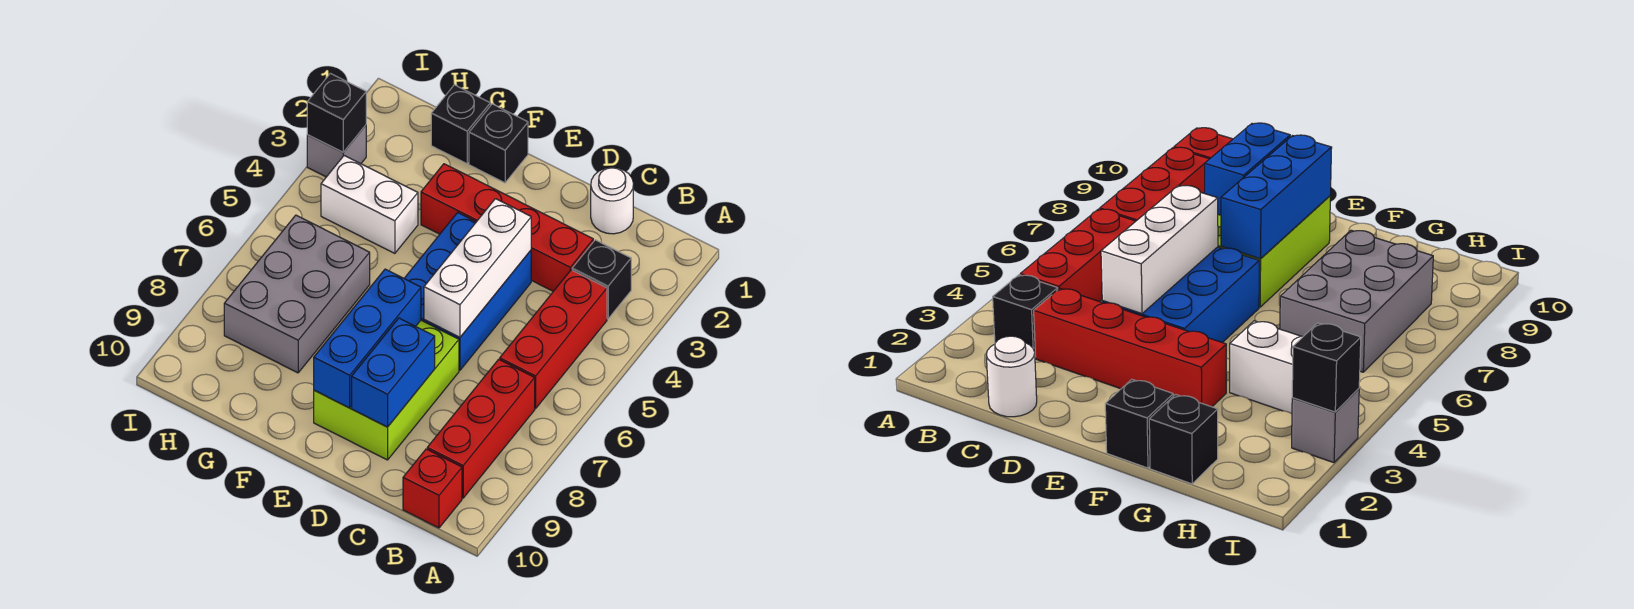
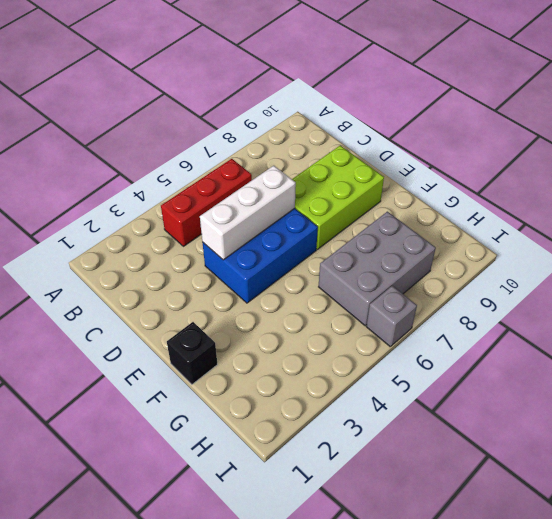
grey brick I6 level 1 -> grey brick I3 level 1
none -> black brick B3 level 1
none -> red brick B7:B9 level 1
none -> red brick B10 level 1

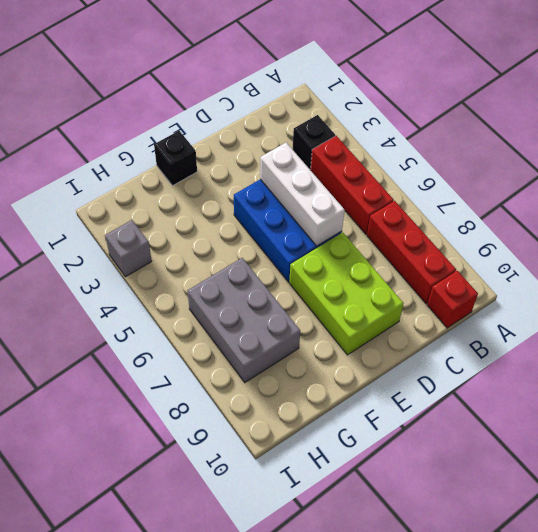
none -> white round brick C1 level 1
none -> red brick C3:F3 level 1
none -> black brick G1 level 1

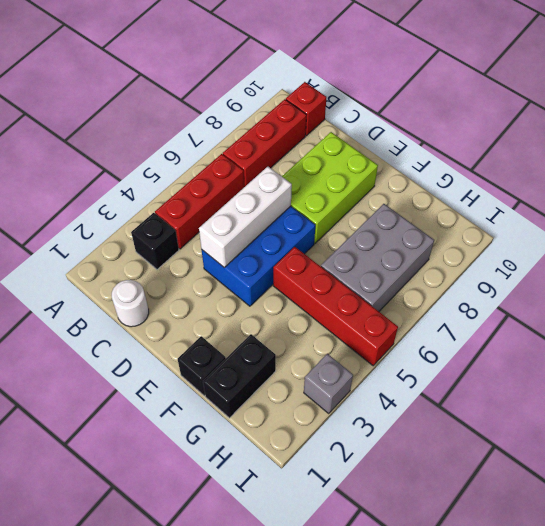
red brick F5:I5 level 1 -> red brick C3:F3 level 1
black brick G1:G2 level 1 -> black brick G1 level 1
none -> white brick G4:H4 level 1
none -> blue brick D8:D9 level 2
none -> blue brick E7:E9 level 2

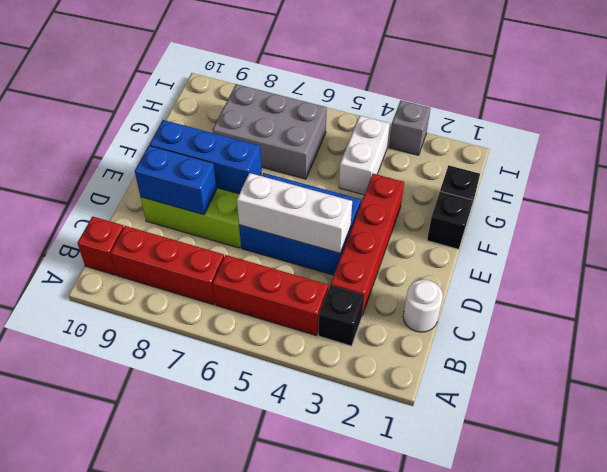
none -> black brick I3 level 2

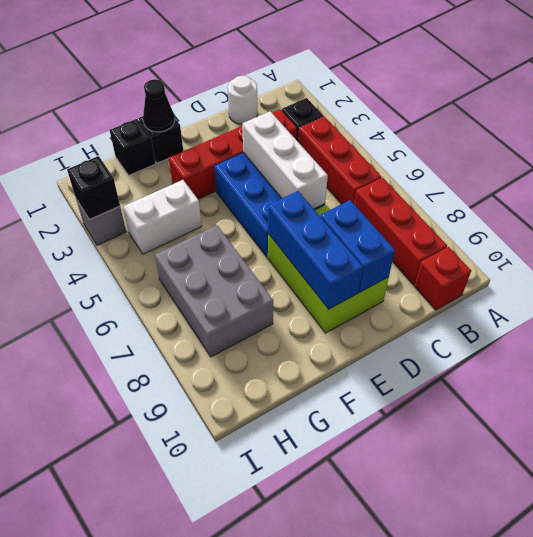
black cone F1 level 2 -> none

